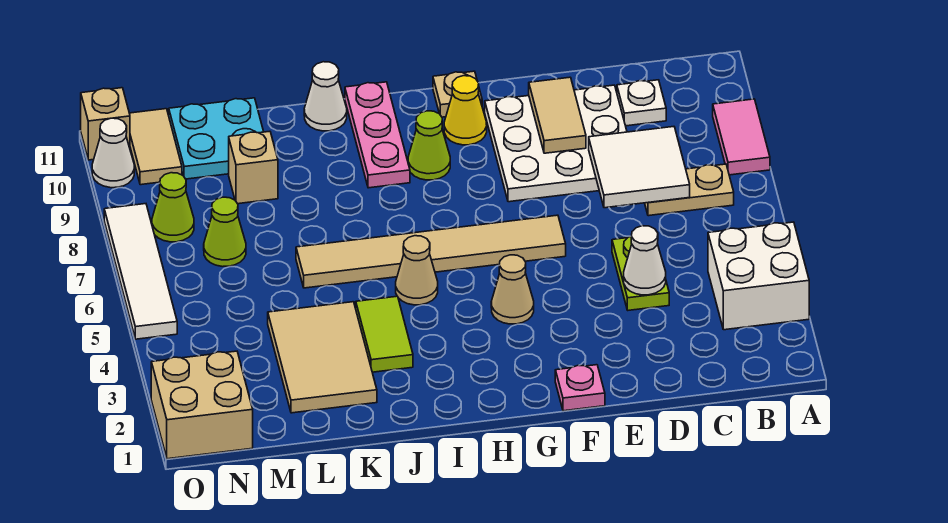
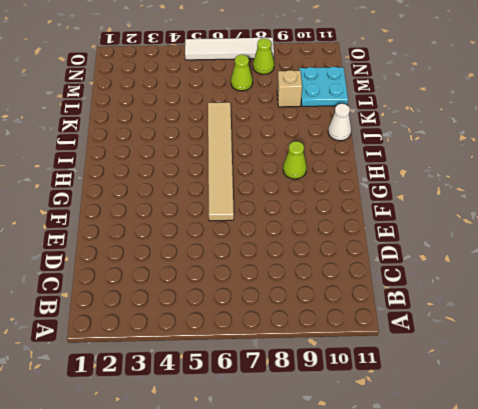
none -> white brick A3:B4 level 1
none -> pink tile A8:A9 level 1
none -> tan plate B7:C7 level 1

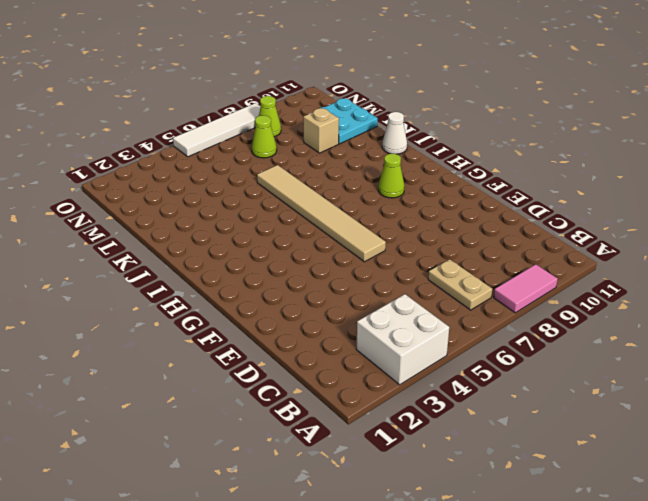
none -> white plate C10 level 1
none -> lime plate D4:D5 level 1
none -> white plate D8:F10 level 1

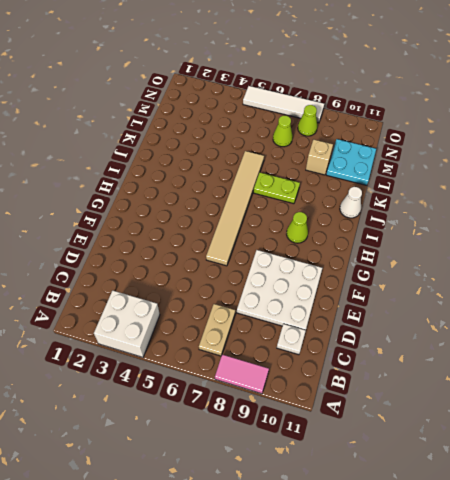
lime plate J7:J8 level 1 -> lime plate D4:D5 level 1
none -> pink plate F1 level 1
none -> tan cone G4 level 1
none -> yellow cone G10 level 1

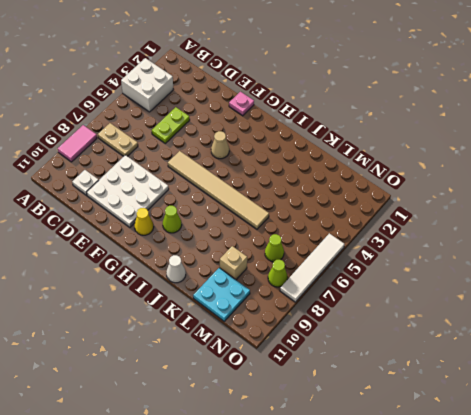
none -> tan plate G11 level 1
none -> tan cone I5 level 1
none -> pink plate I9:I11 level 1

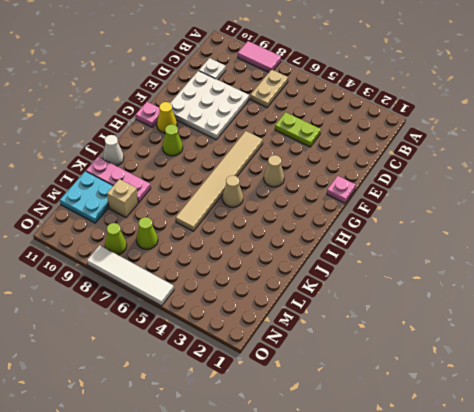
pink plate G11 level 1 -> tan plate G11 level 1
pink plate K9:K11 level 1 -> pink plate I9:I11 level 1
none -> white brick A3:B4 level 1
none -> lime tile J3:J4 level 1
none -> tan tile K2:L4 level 1

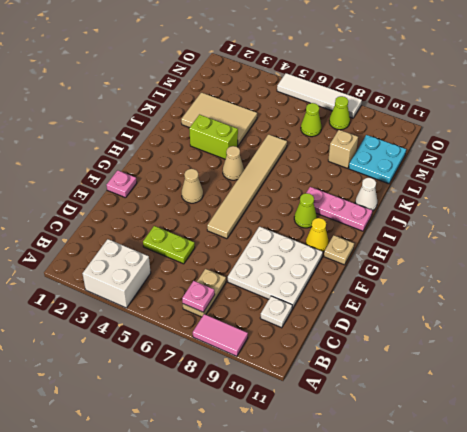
pink plate B7 level 2 -> none
lime brick J3:J4 level 1 -> lime tile J3:J4 level 1
none -> tan brick N1:O2 level 1
none -> tan tile N10:N11 level 1
none -> white cone O10 level 1

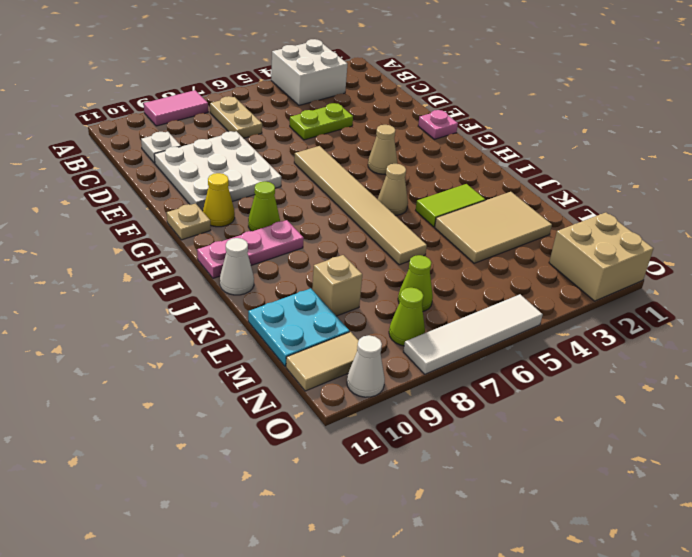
none -> tan brick O11 level 1
none -> white tile C7:D8 level 2
none -> white cone D4 level 2

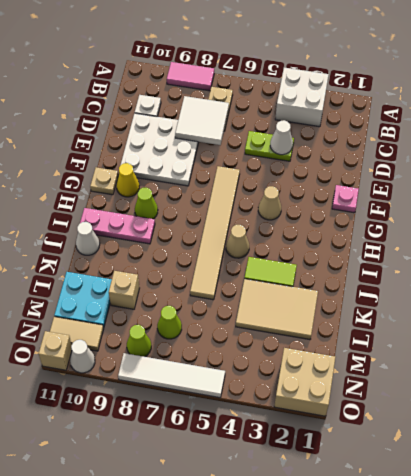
none -> tan tile E9:E10 level 2

